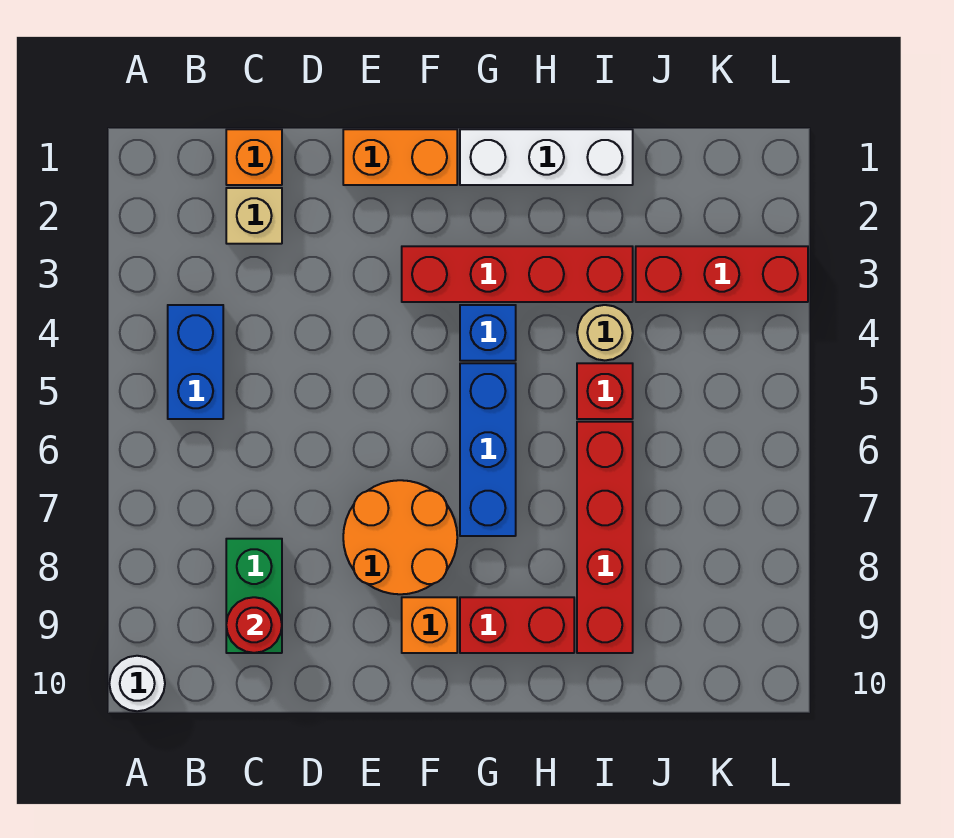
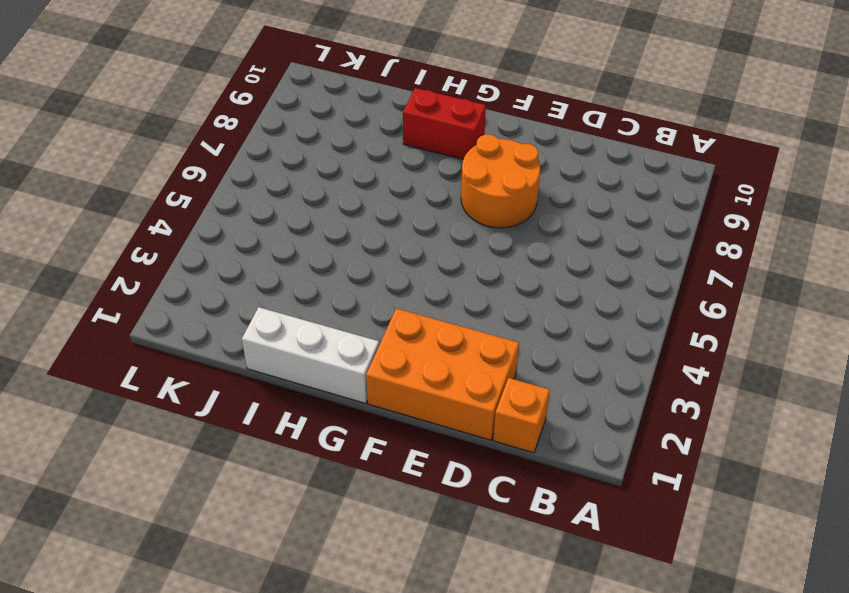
orange brick D1:F2 level 1 -> orange brick E1:F1 level 1
none -> white round brick A10 level 1
none -> blue brick B4:B5 level 1
none -> tan brick C2 level 1

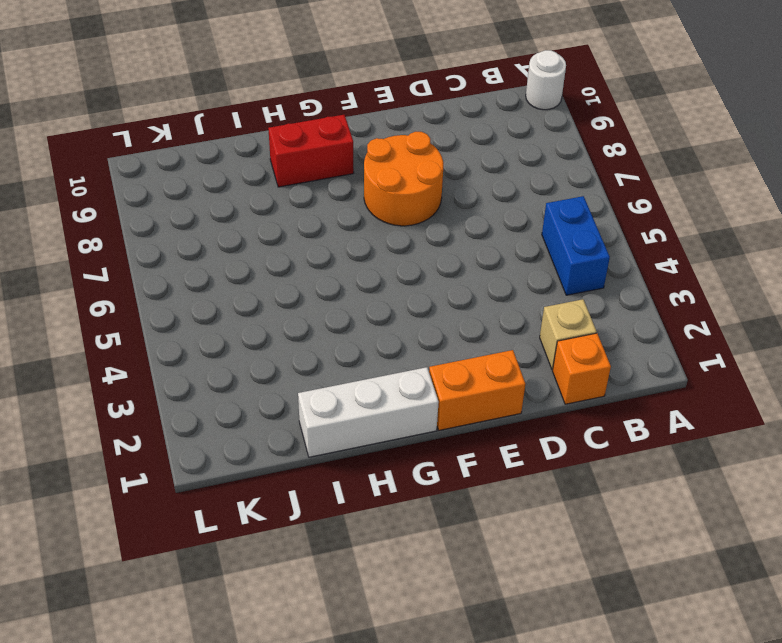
none -> green brick C8:C9 level 1
none -> red brick F3:I3 level 1
none -> orange brick F9 level 1

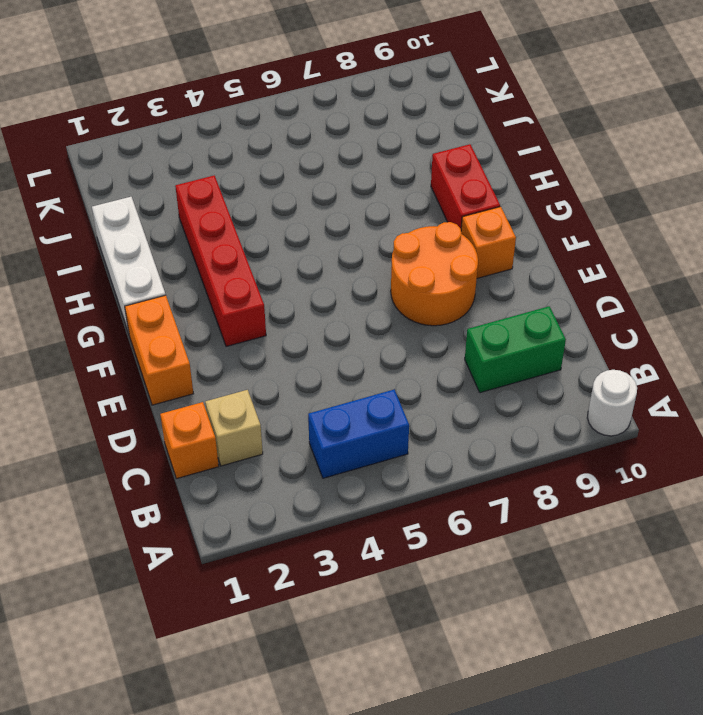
none -> blue brick G4 level 1
none -> blue brick G5:G7 level 1
none -> tan round brick I4 level 1

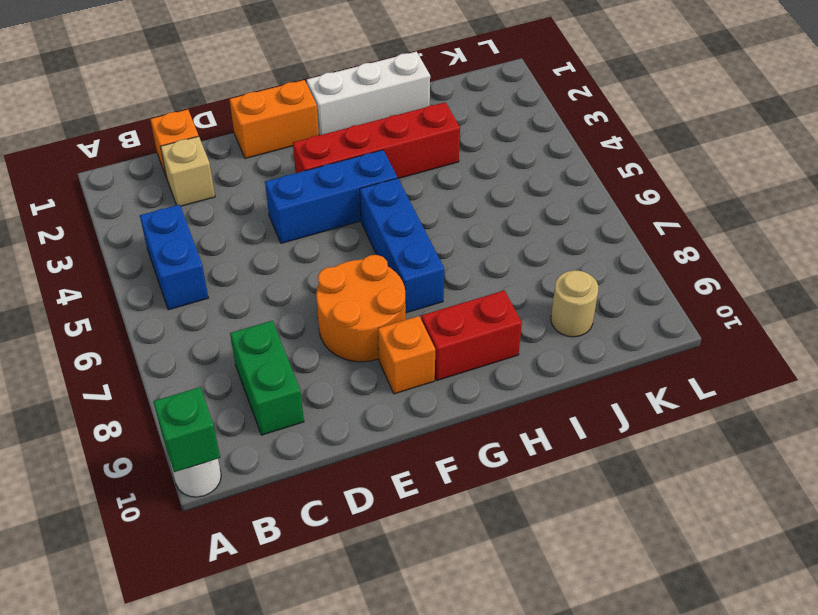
green brick A10 level 2 -> none
blue brick E4:G4 level 1 -> blue brick G4 level 1
tan round brick J9 level 1 -> tan round brick I4 level 1
none -> red brick I5 level 1
none -> red brick I6:I9 level 1
none -> red brick J3:L3 level 1

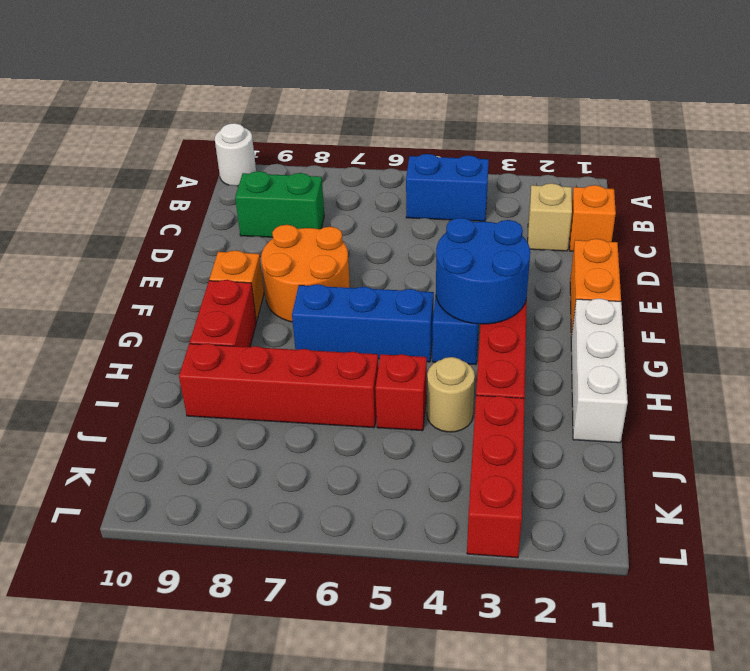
blue round brick F3:G4 level 2 -> none
none -> red round brick C9 level 2

